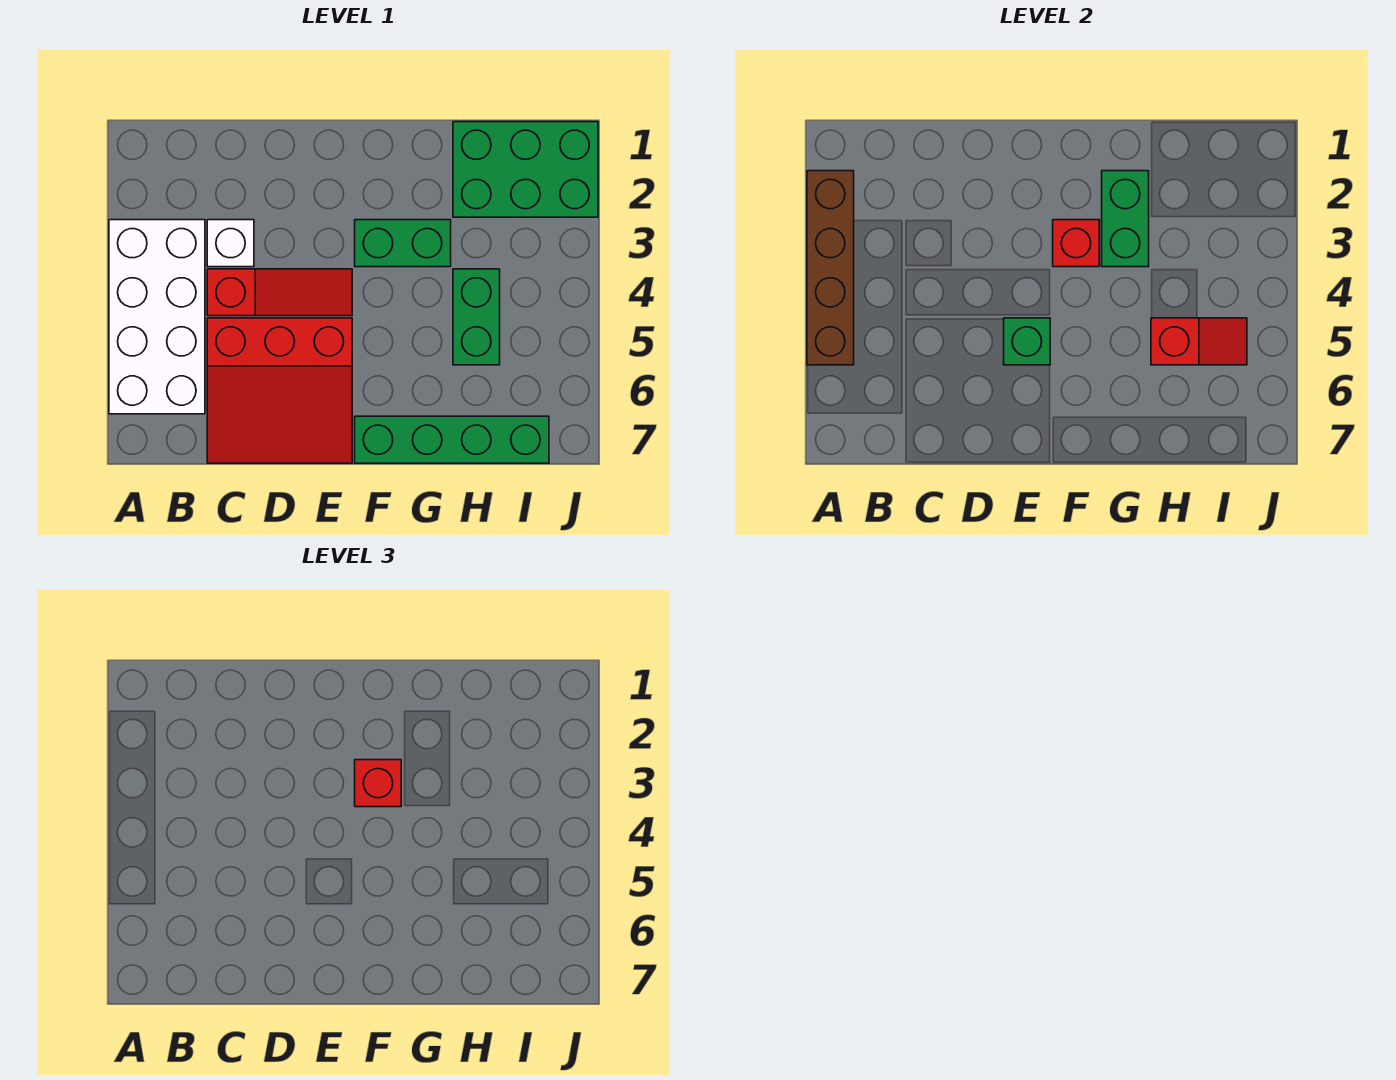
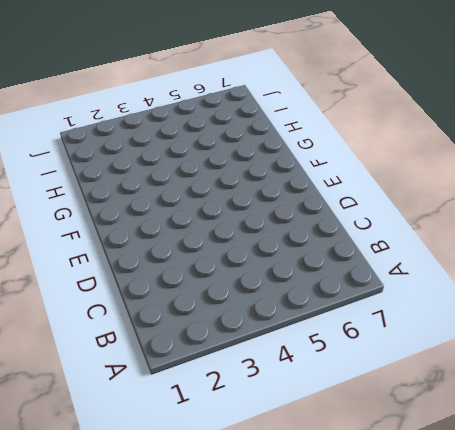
none -> white brick A3:B6 level 1
none -> white brick C3 level 1
none -> red slope C4:E4 level 1 top C

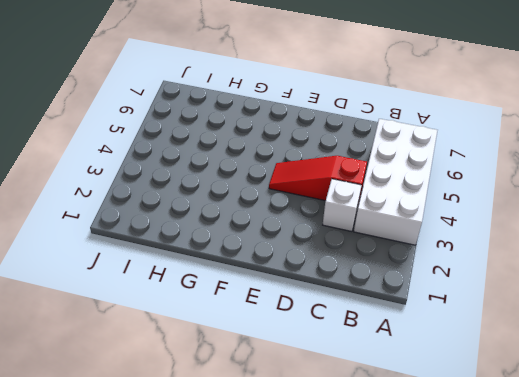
none -> red slope C5:E7 level 1 top 5
none -> green brick F3:G3 level 1
none -> green brick F7:I7 level 1

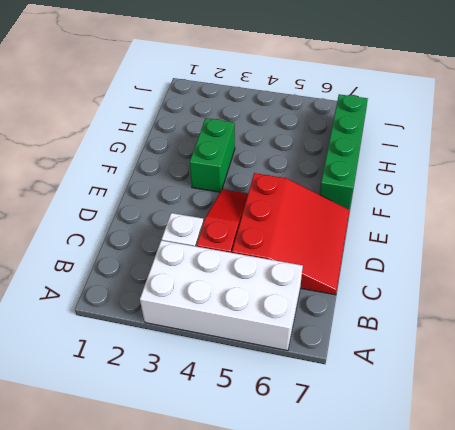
none -> green brick H1:J2 level 1
none -> green brick H4:H5 level 1
none -> brown brick A2:A5 level 2

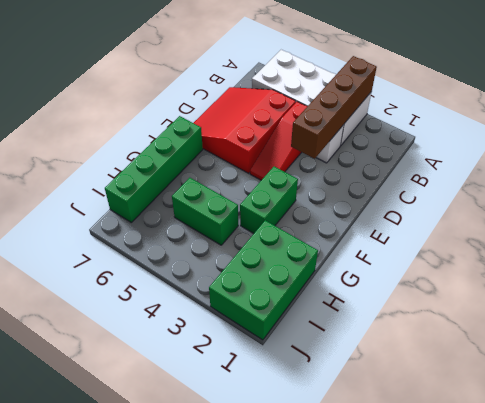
brown brick A3:D3 level 2 -> brown brick A2:A5 level 2
none -> green brick E5 level 2
none -> red brick F3 level 2
none -> green brick G2:G3 level 2

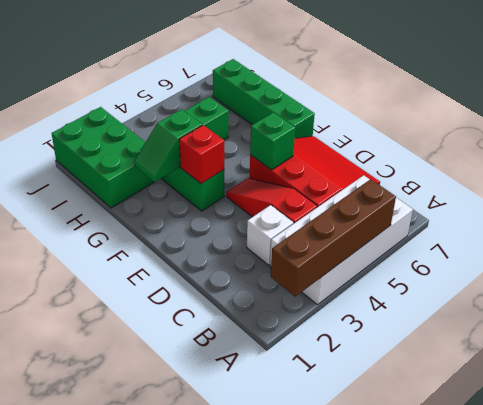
green slope G2:G3 level 2 top 3 -> green brick G2:G3 level 2
none -> red slope H5:I5 level 2 top H
none -> red brick F3 level 3

